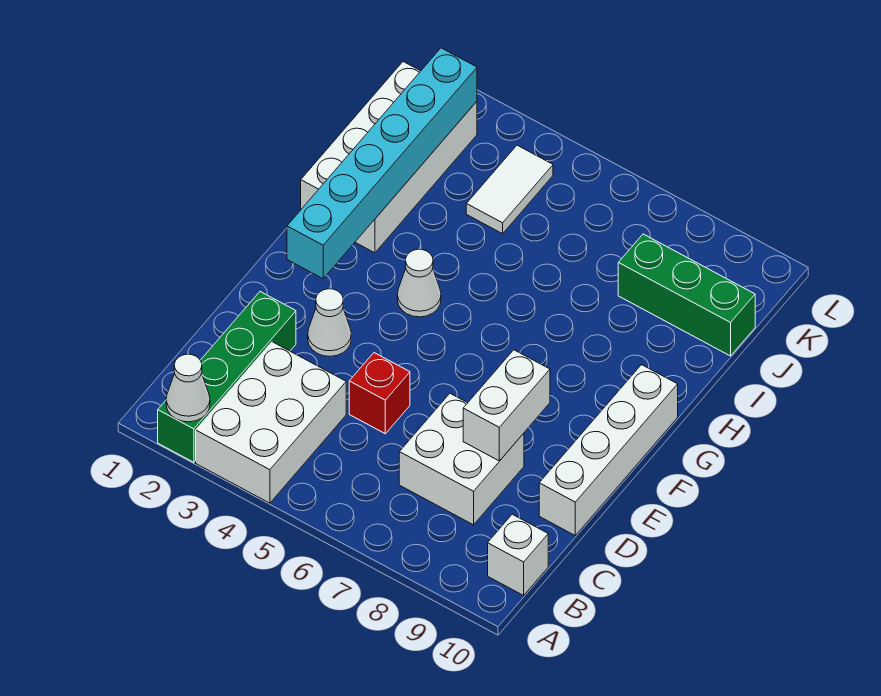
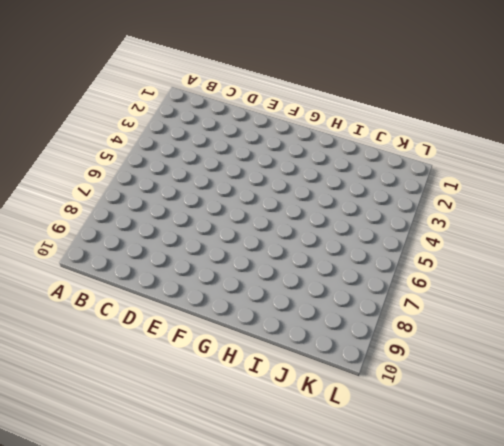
none -> green brick A2:D2 level 1
none -> white brick A3:C4 level 1
none -> white brick B10 level 1

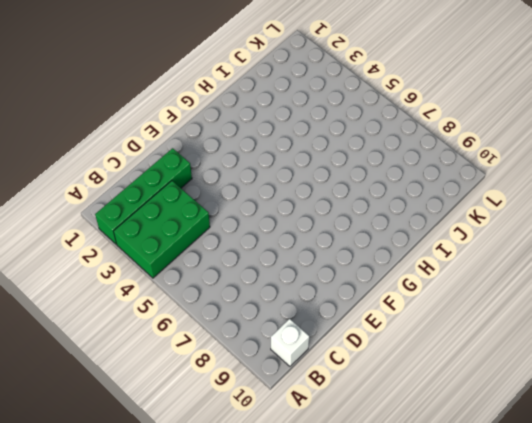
green brick A3:C4 level 1 -> white brick A3:C4 level 1
none -> white brick C7:D8 level 1
none -> red brick D5 level 1
none -> white brick D10:G10 level 1

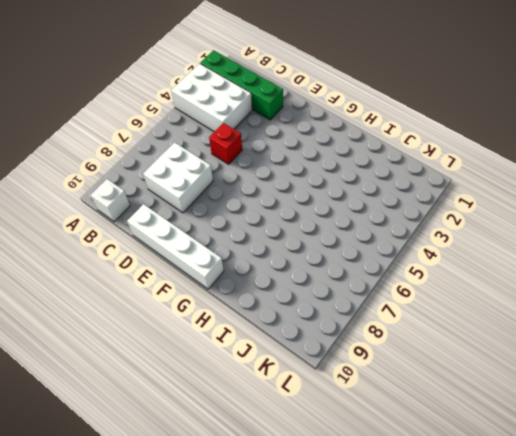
none -> white cone E3 level 1
none -> white cone G4 level 1
none -> white brick H1:K2 level 1

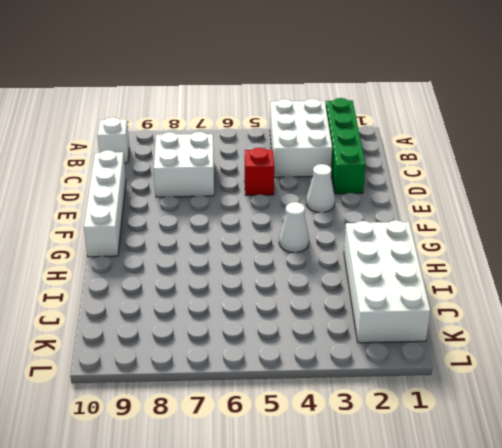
none -> white tile J4:K4 level 1
none -> green brick J8:J10 level 1
none -> white cone A2 level 2

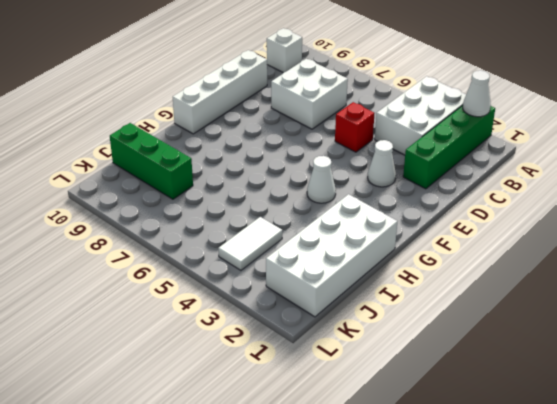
none -> white brick D8:E8 level 2
none -> cyan brick F2:K2 level 2

